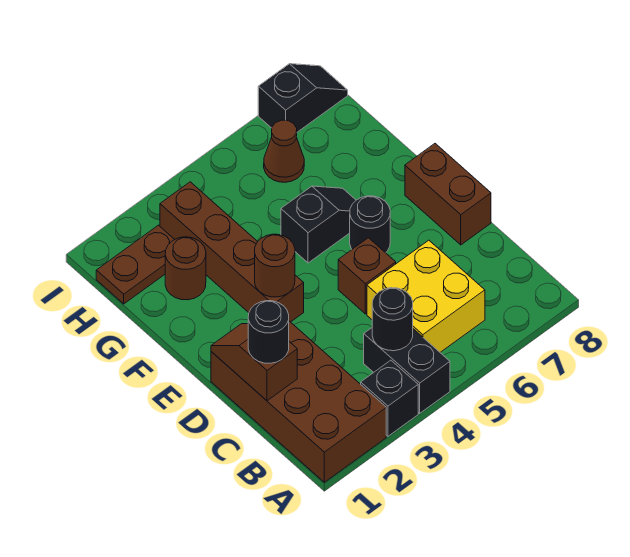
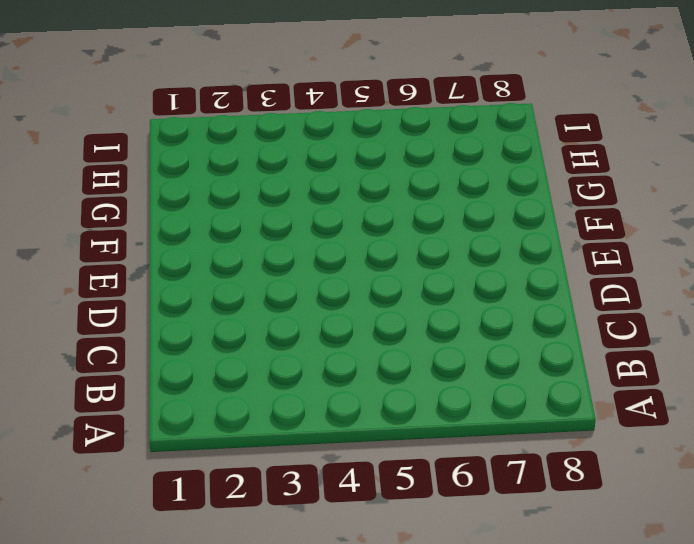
none -> brown brick A1:D2 level 1
none -> black brick A3 level 1
none -> black brick A4:B4 level 1

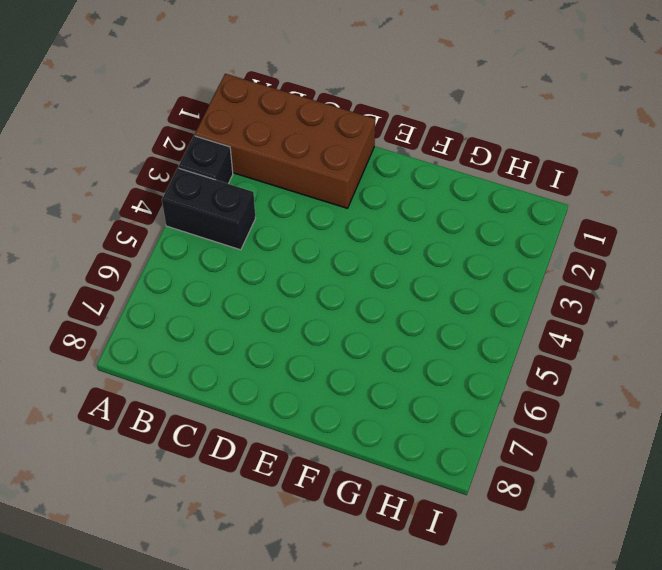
none -> yellow brick B5:C6 level 1
none -> brown brick D5 level 1
none -> brown brick D8:E8 level 1

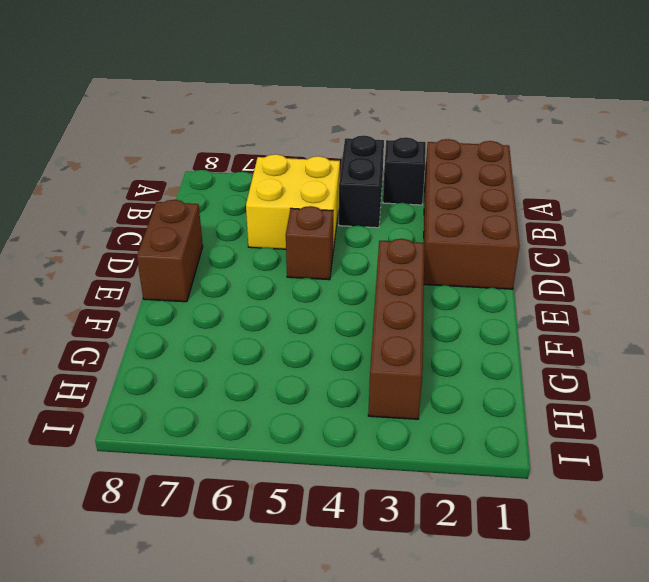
none -> black round brick E6 level 1
none -> black slope F5:F6 level 1 top 5
none -> brown round brick G2 level 1

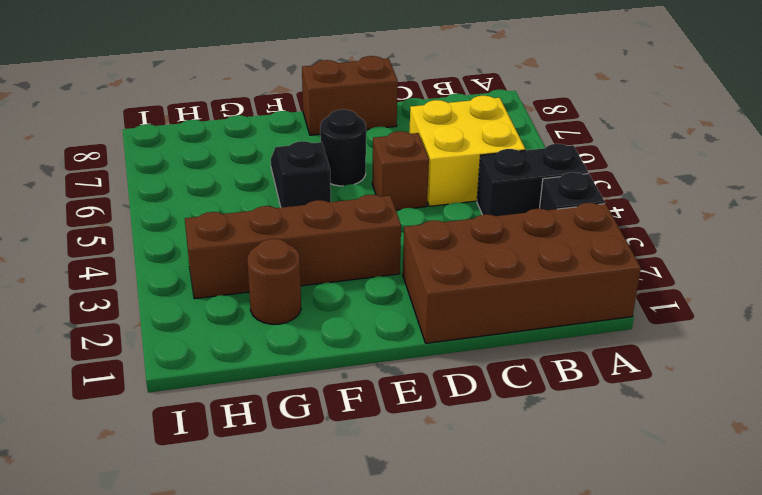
none -> brown plate H1:H2 level 1
none -> brown cone H6 level 1
none -> black slope I7:I8 level 1 top 7

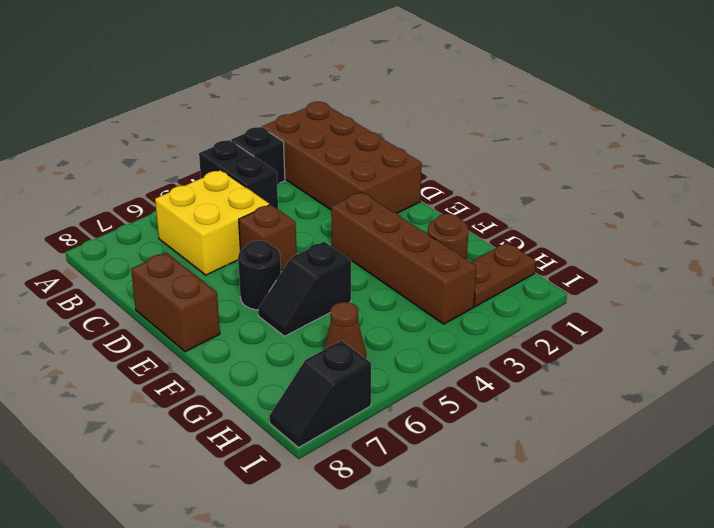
none -> black round brick B4 level 2
none -> brown slope C1:D1 level 2 top C
none -> brown round brick E3 level 2

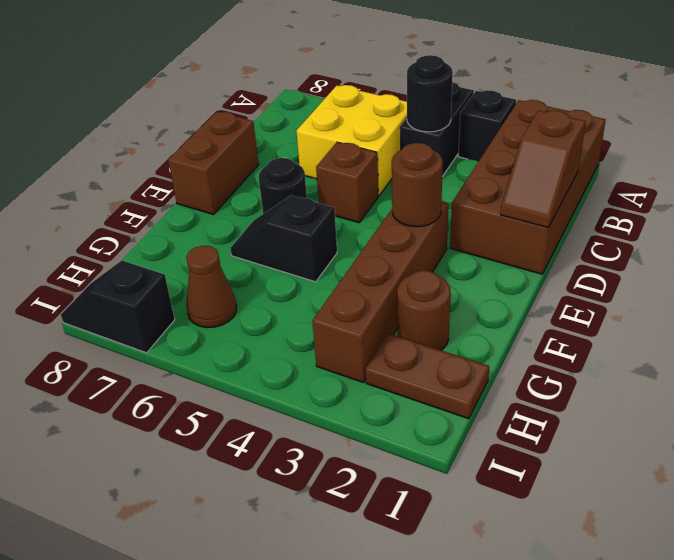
none -> black round brick C1 level 3

